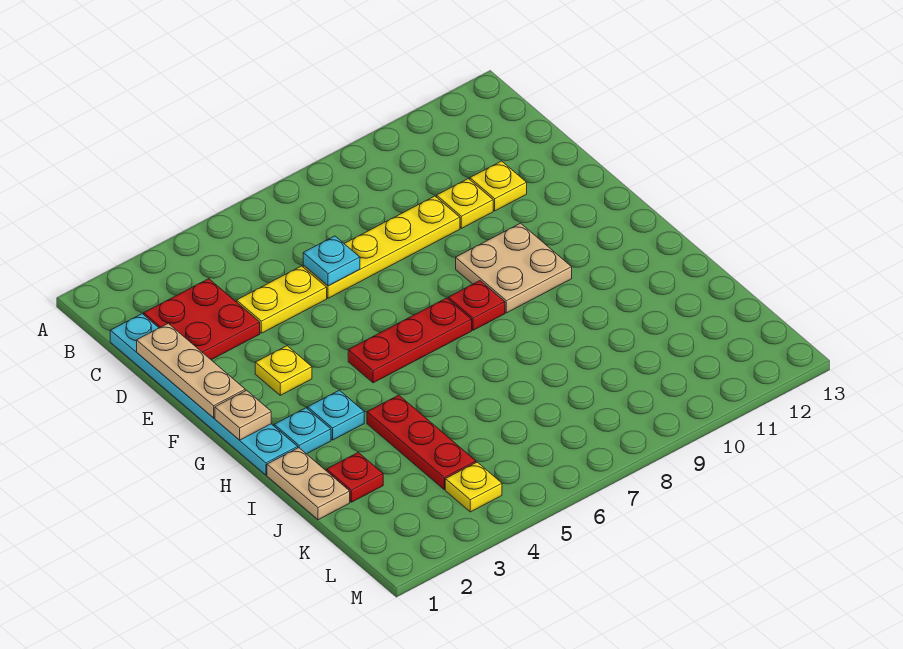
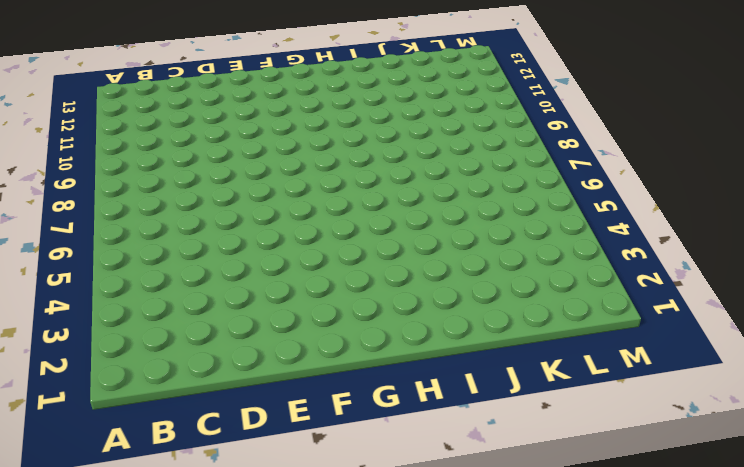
none -> cyan plate C1:H1 level 1
none -> red plate C2:D3 level 1
none -> yellow plate D4:D5 level 1

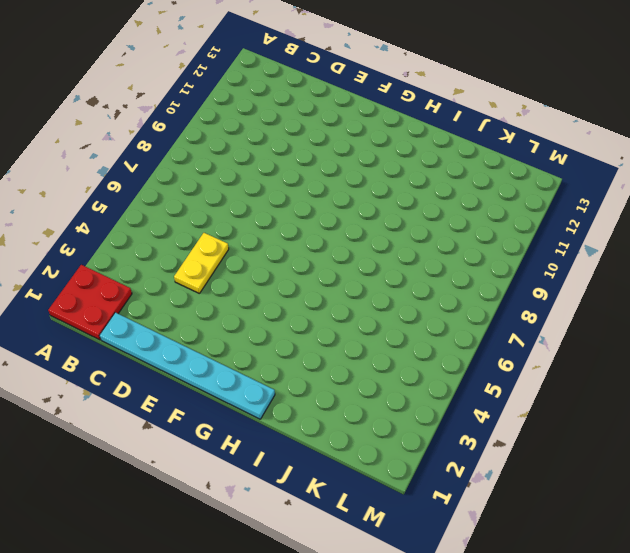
red plate A1:B2 level 1 -> red plate C2:D3 level 1
none -> yellow plate D6:D9 level 1
none -> yellow plate D10 level 1
none -> yellow plate D11 level 1

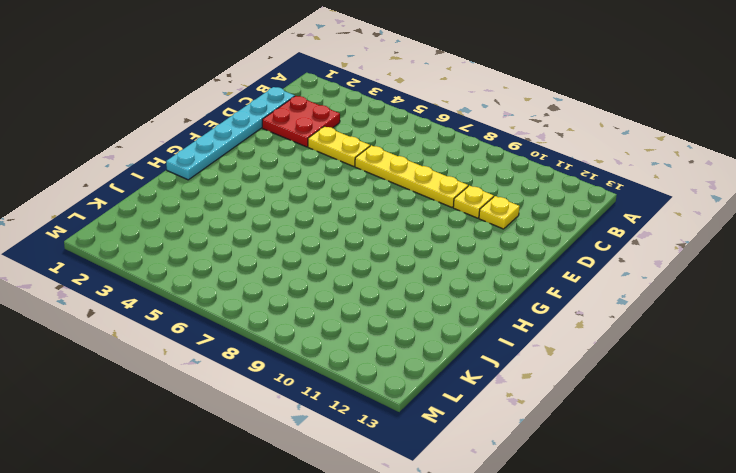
none -> yellow plate F3 level 1
none -> tan plate F9:G10 level 1
none -> red plate G5:G7 level 1

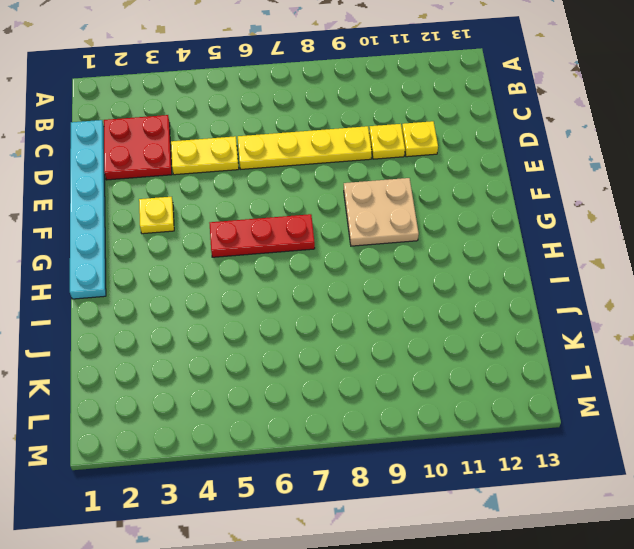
none -> red plate G8 level 1
none -> cyan plate H2 level 1
none -> cyan plate H3 level 1

